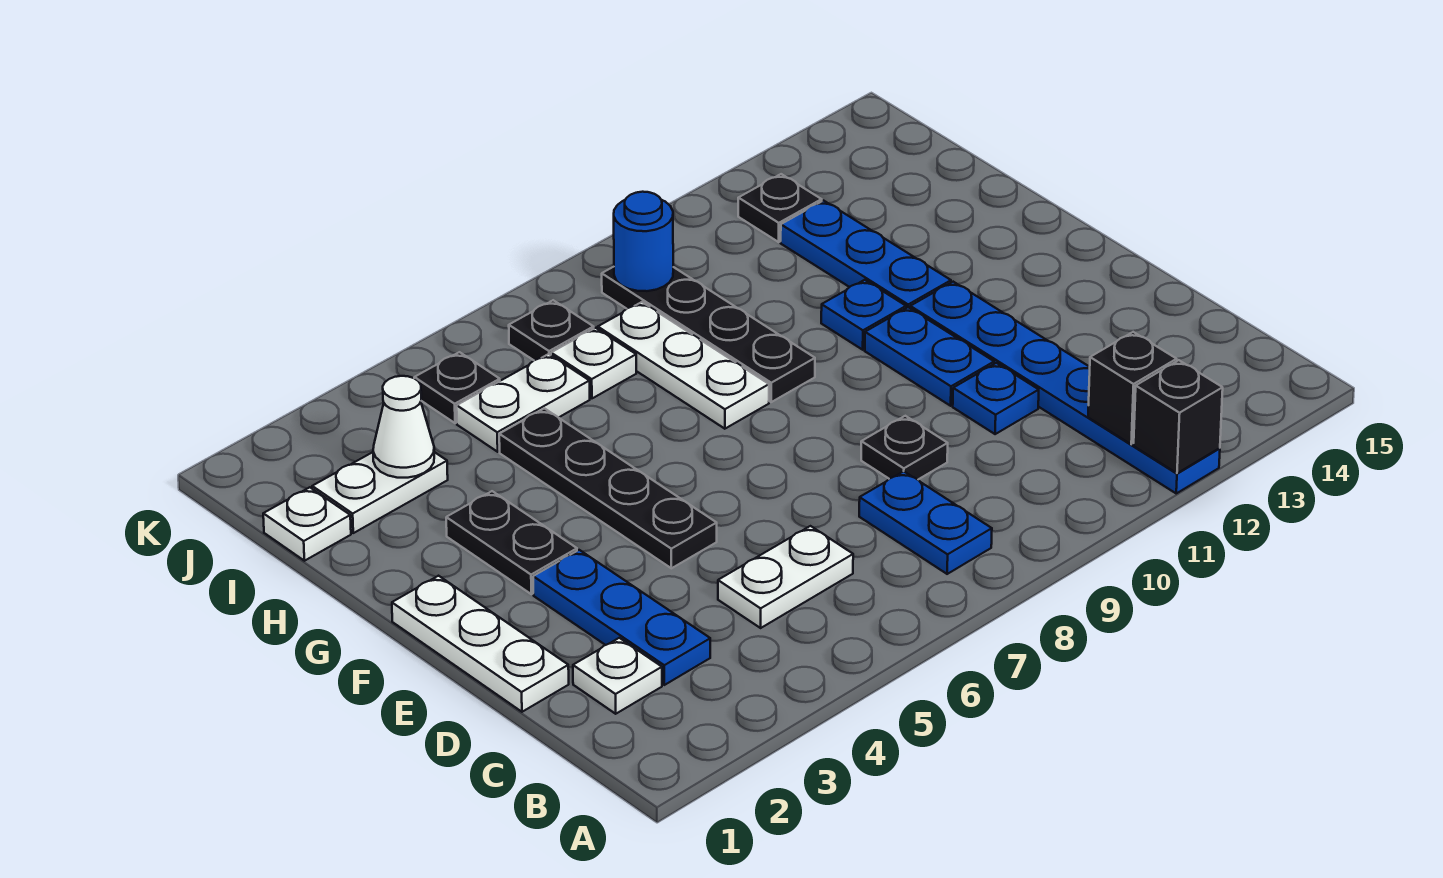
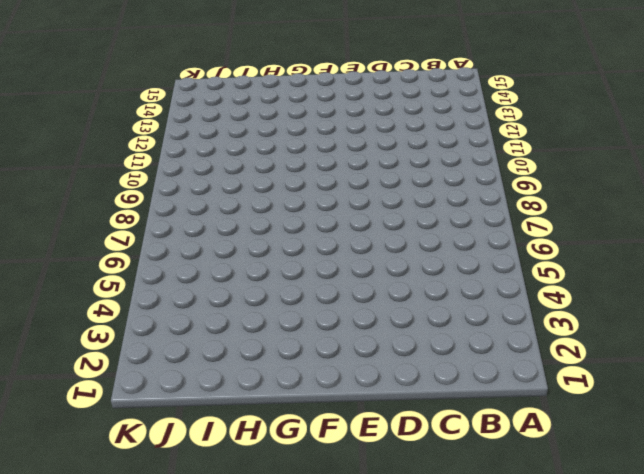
none -> blue plate A12:F12 level 1
none -> blue plate B8:C8 level 1
none -> white plate C2 level 1

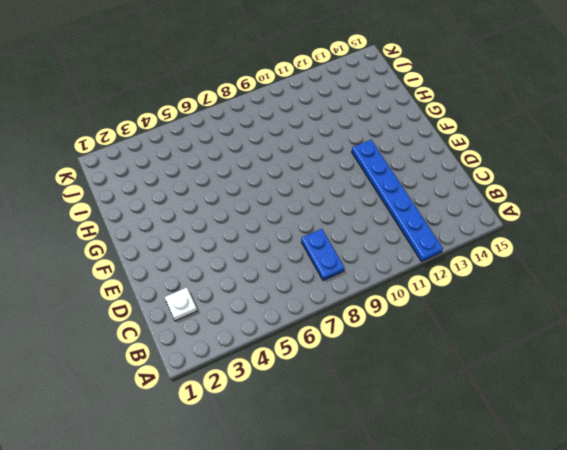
none -> blue plate C3:E3 level 1
none -> white plate C5:C6 level 1
none -> white plate D1:F1 level 1

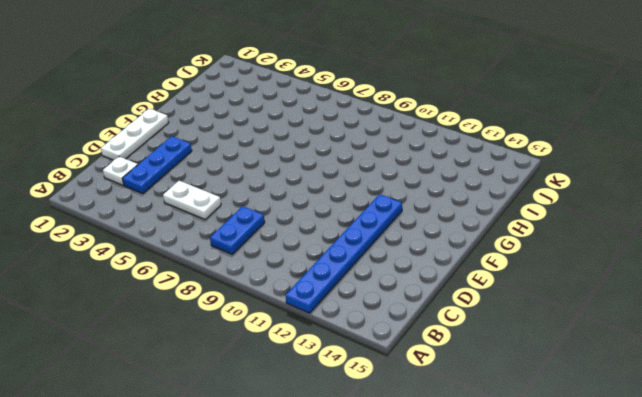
none -> black plate D9 level 1
none -> blue plate D11 level 1
none -> black plate E5:H5 level 1

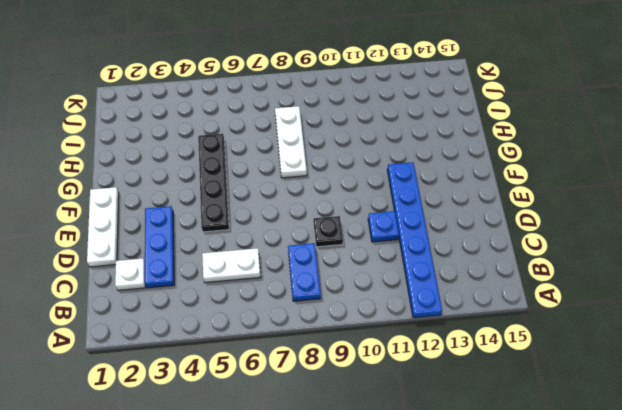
none -> blue plate E11:F11 level 1
none -> black plate F3:G3 level 1
none -> black plate G9:J9 level 1

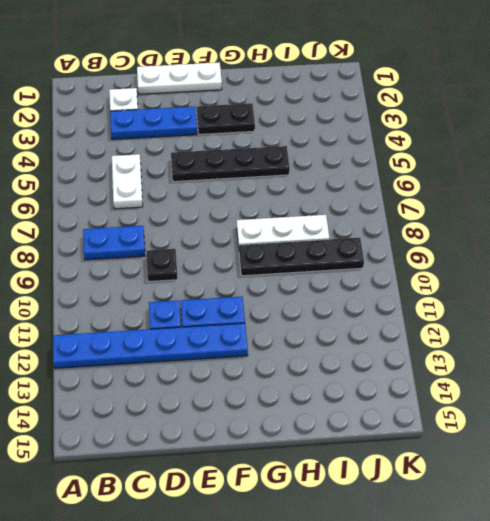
none -> blue plate G11 level 1
none -> blue plate G12:I12 level 1
none -> white plate I1 level 1

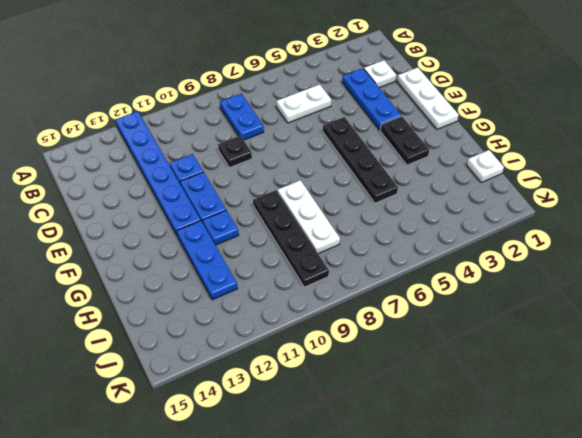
none -> white plate I2:I3 level 1
none -> white plate I5:I6 level 1
none -> white plate I7 level 1

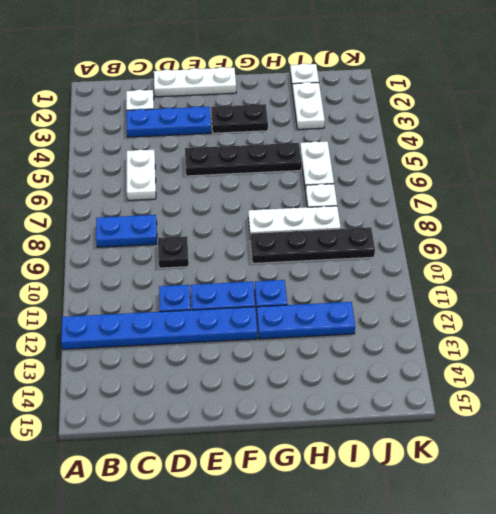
none -> black plate J5 level 1
none -> black plate J7 level 1
none -> black plate J12 level 1

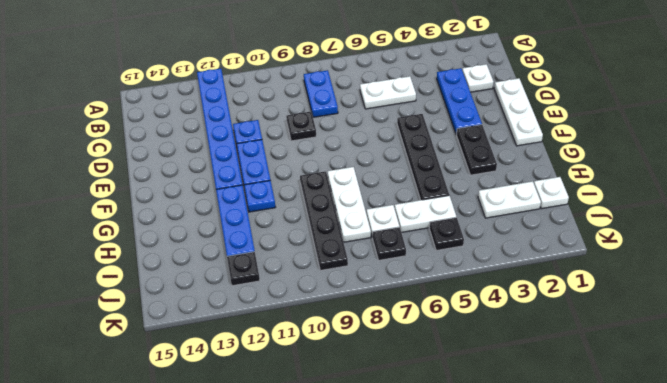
none -> black brick A12 level 2
none -> black brick B12 level 2
none -> white cone I3 level 2

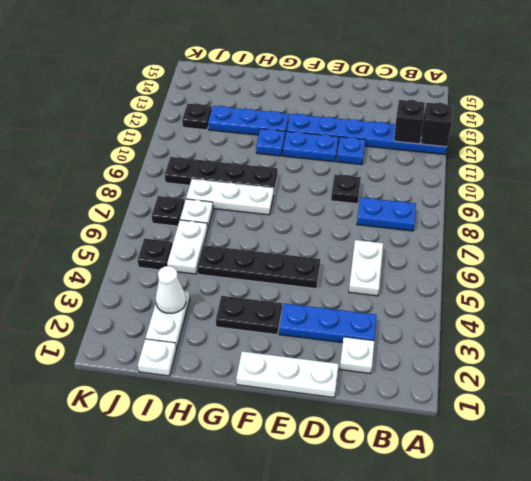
none -> blue round brick J9 level 2

